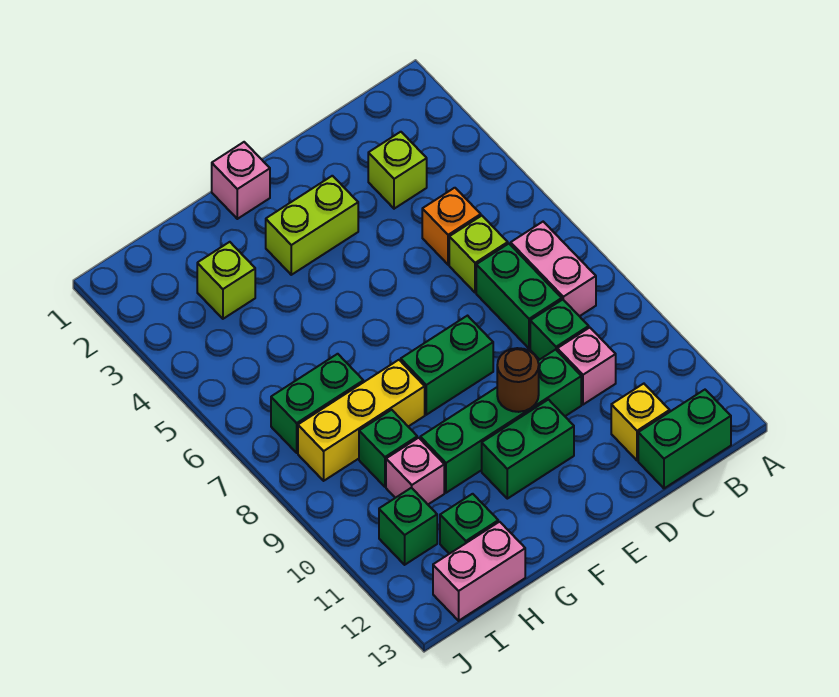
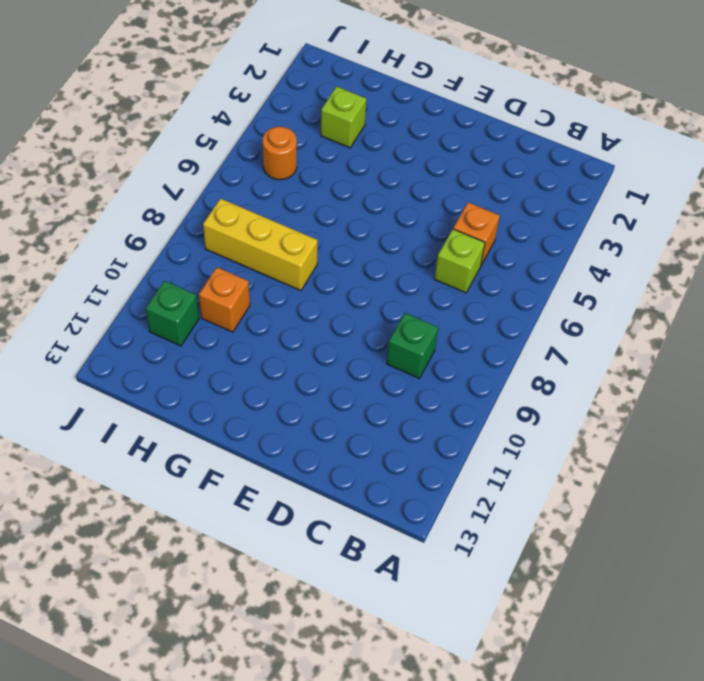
orange brick H10 level 1 -> pink brick H10 level 1
orange round brick I5 level 1 -> none
none -> pink brick B7:B8 level 1
none -> green brick B13:C13 level 1
none -> lime brick C3 level 1

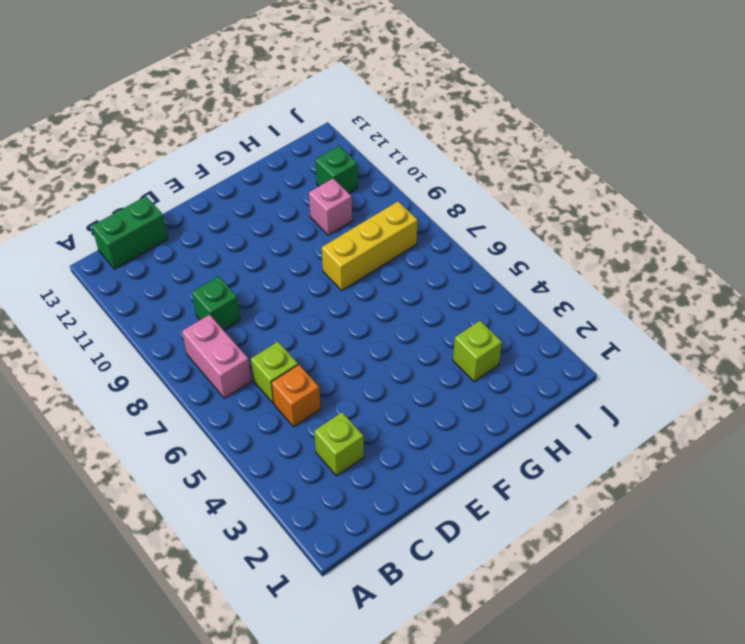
none -> green brick C7:C8 level 1
none -> pink brick C10 level 1
none -> yellow brick C12 level 1

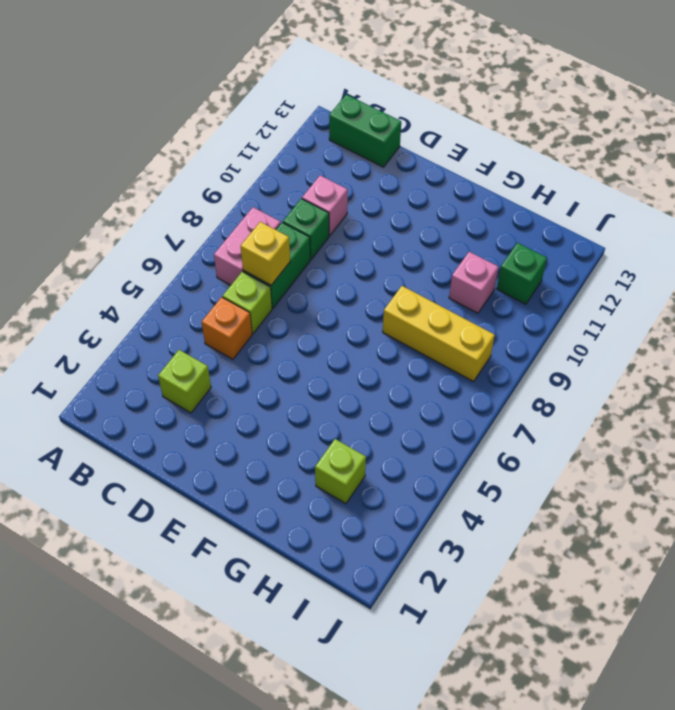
yellow brick C7 level 2 -> yellow brick C12 level 1
none -> green brick D10:G10 level 1
none -> lime brick E3:F3 level 1
none -> green brick E8:F8 level 1

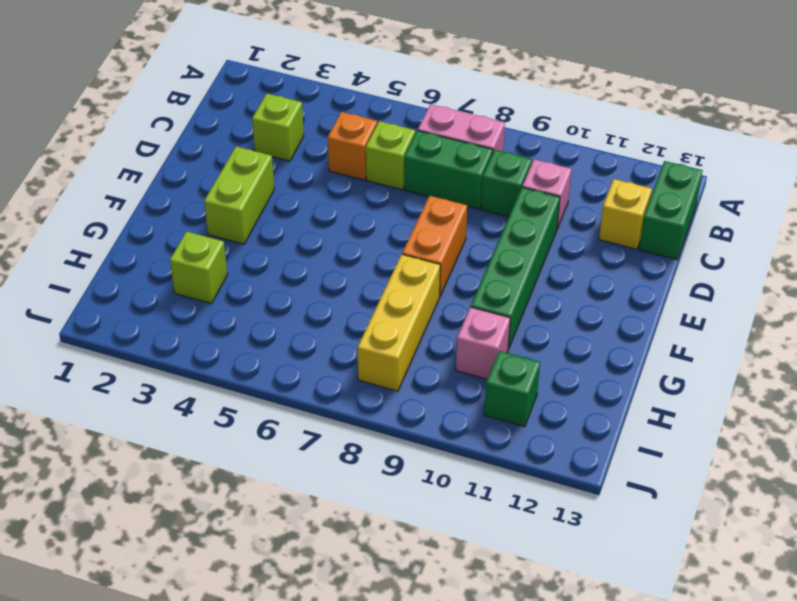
orange brick E8:F8 level 1 -> green brick E8:F8 level 1
none -> green brick E11:F11 level 1
none -> pink brick F1 level 1
none -> green brick H7:I7 level 1

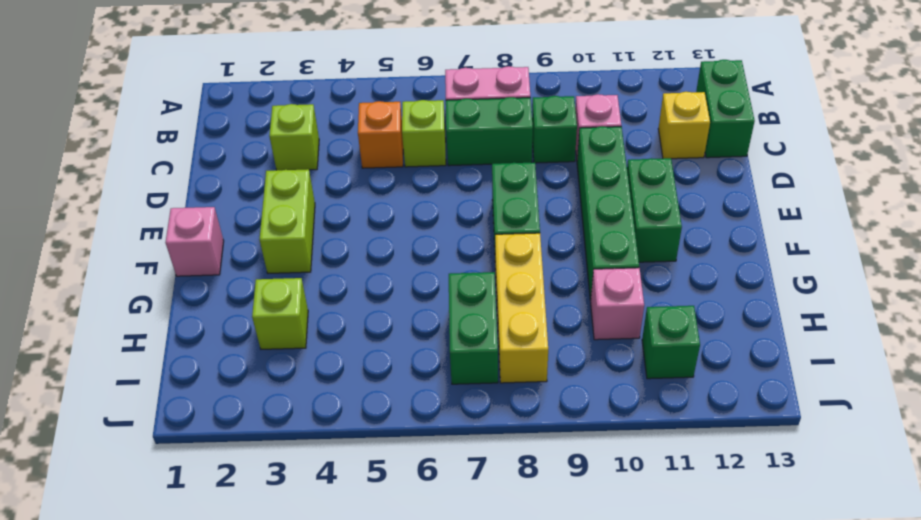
none -> green brick H9 level 1
none -> green brick H12 level 1
none -> pink brick H13:I13 level 1

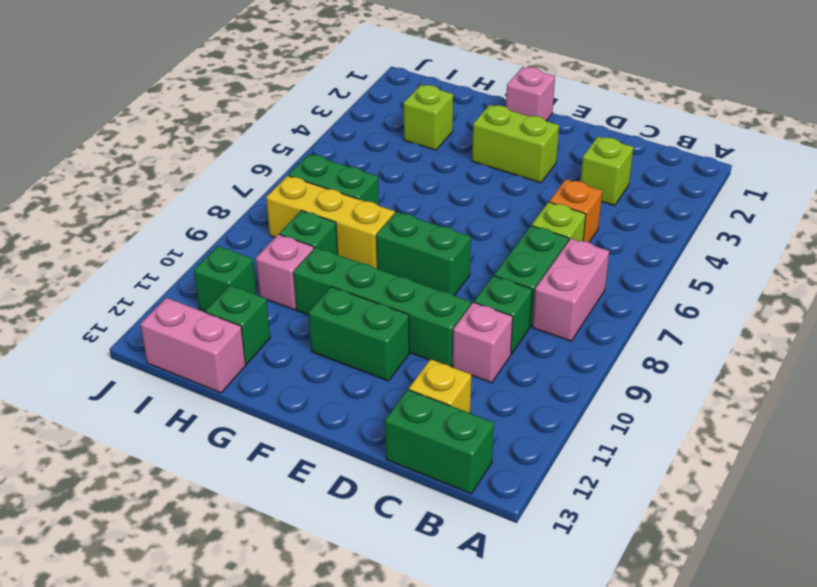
none -> brown round brick E10 level 2

